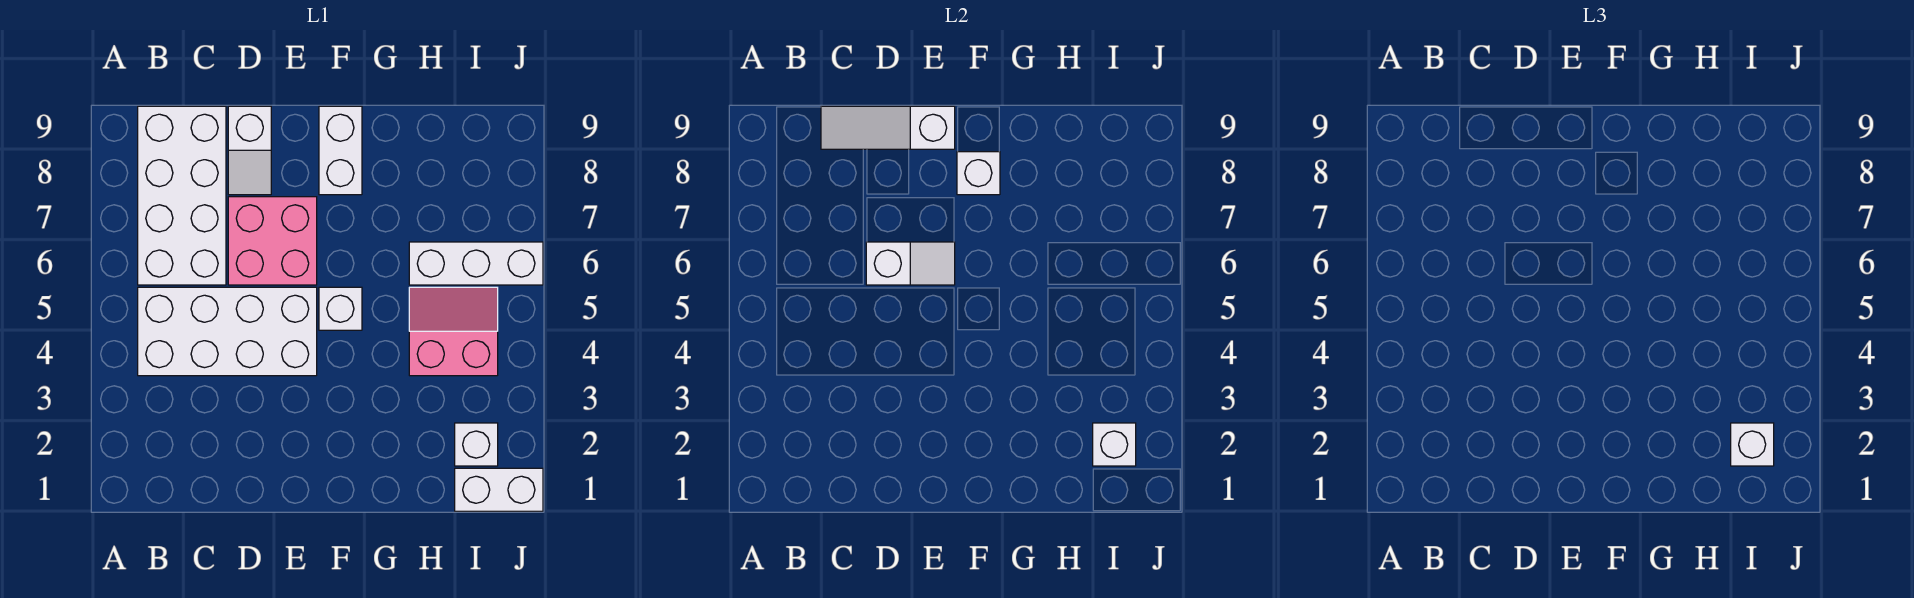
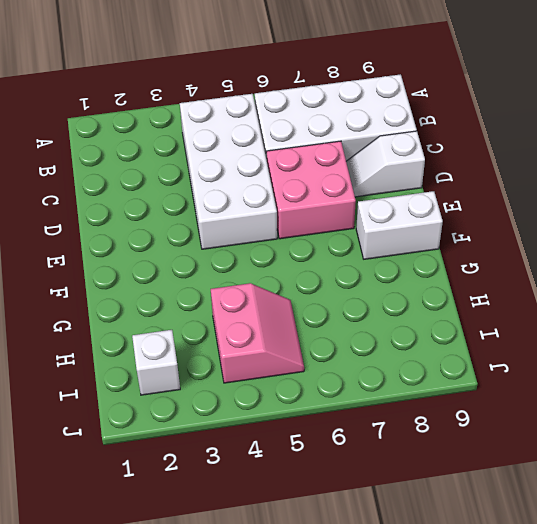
none -> white brick F5 level 1
none -> white brick H6:J6 level 1
none -> white brick I1:J1 level 1

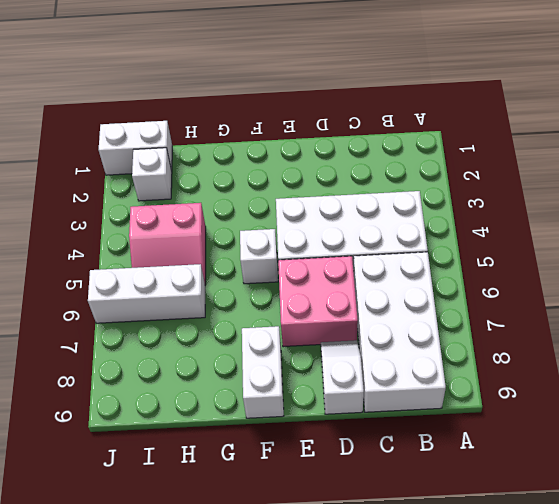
none -> white slope C9:E9 level 2 top E
none -> white slope D6:E6 level 2 top D
none -> white brick F8 level 2

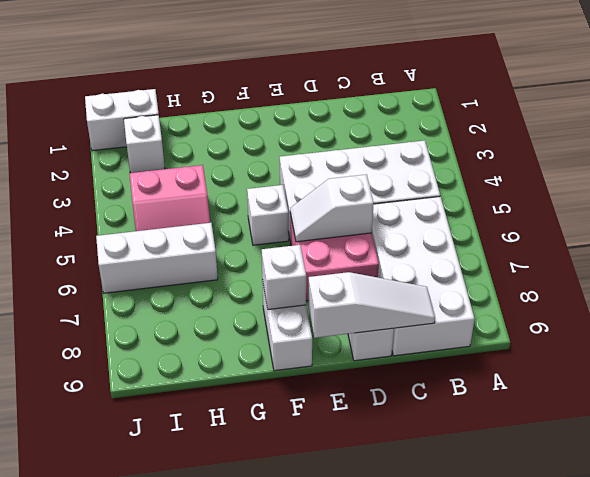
none -> white brick I2 level 2
none -> white brick I2 level 3

